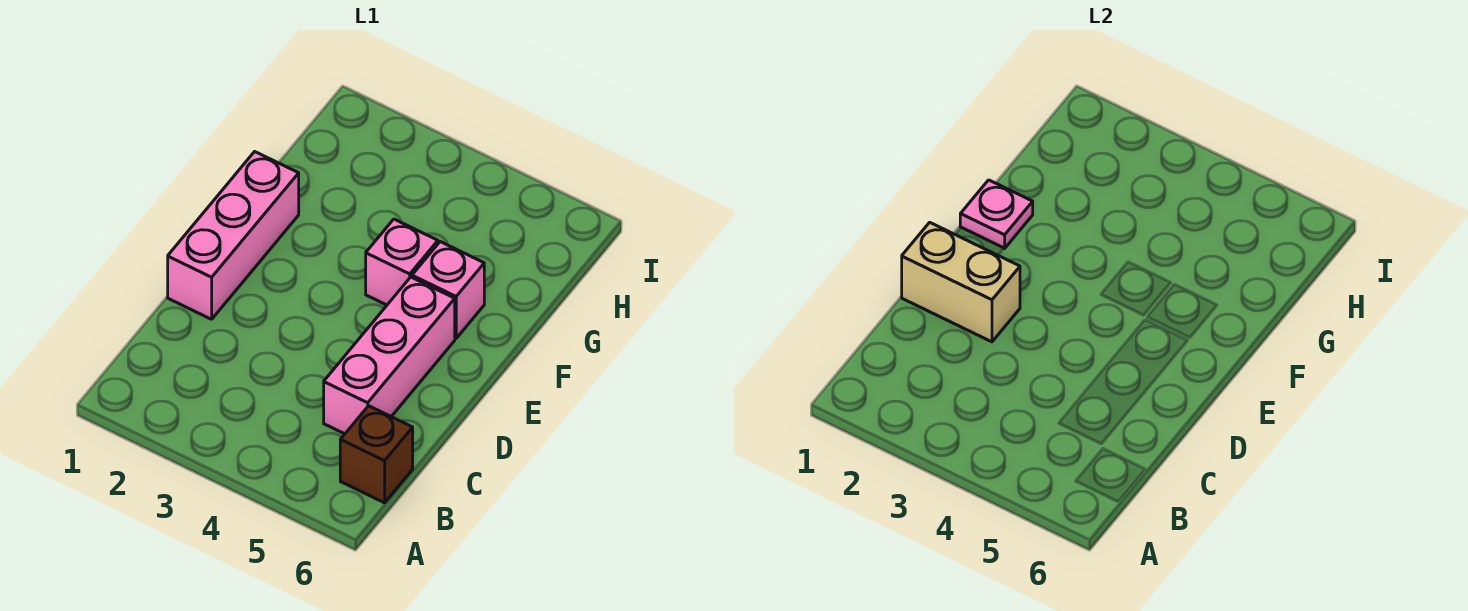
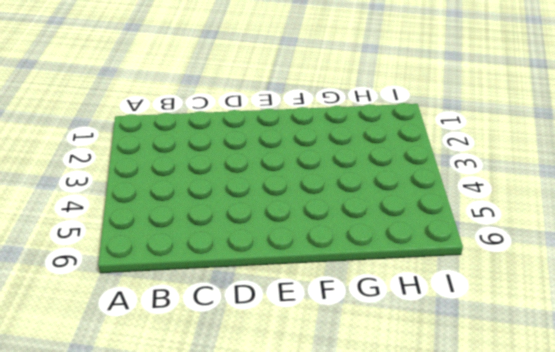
none -> brown brick B6 level 1
none -> pink brick C5:E5 level 1

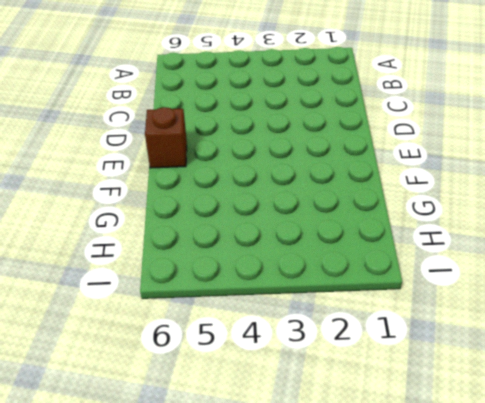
brown brick E6 level 1 -> brown brick B6 level 1
none -> pink brick C5:E5 level 1
none -> pink brick D1:F1 level 1

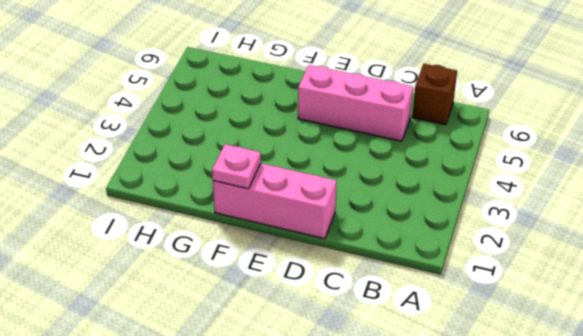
none -> pink brick F4 level 1
none -> pink brick F5 level 1

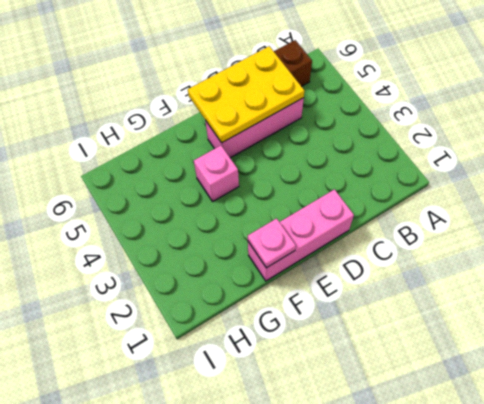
yellow plate C5:E6 level 2 -> none
none -> pink brick F5 level 1
none -> tan brick D1:D2 level 2

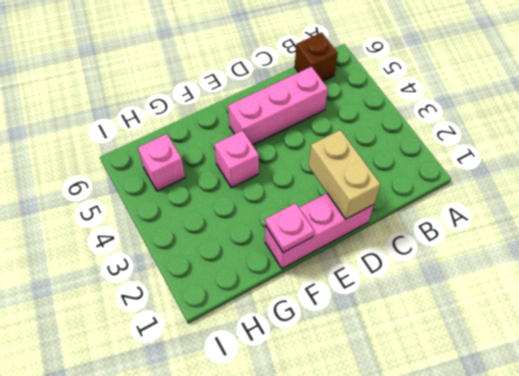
pink brick H5 level 1 -> pink brick F5 level 1

